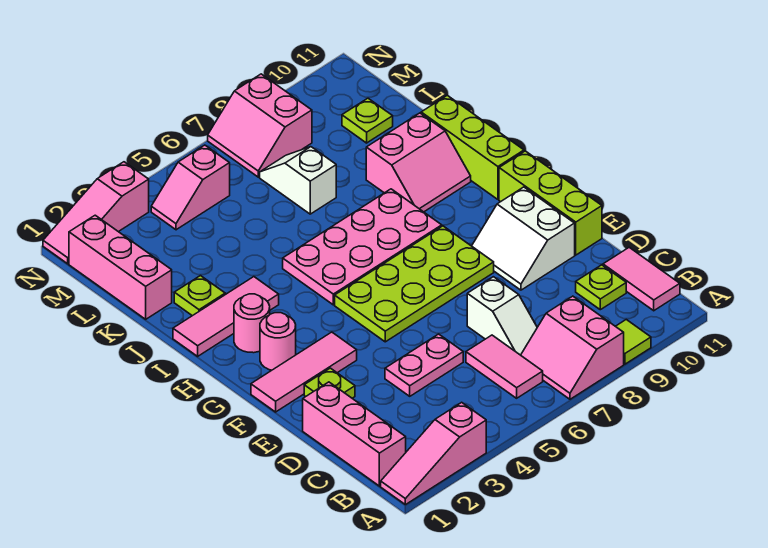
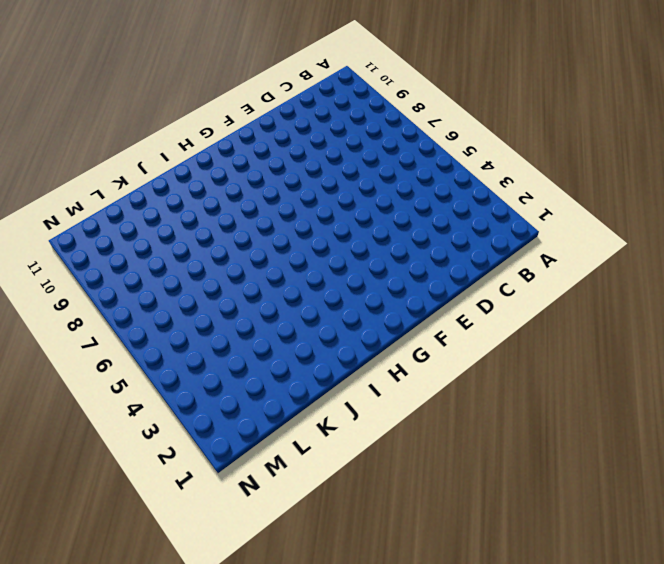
none -> pink slope A1:A3 level 1 top 3
none -> pink slope A7:B8 level 1 top 8
none -> lime tile A9 level 1

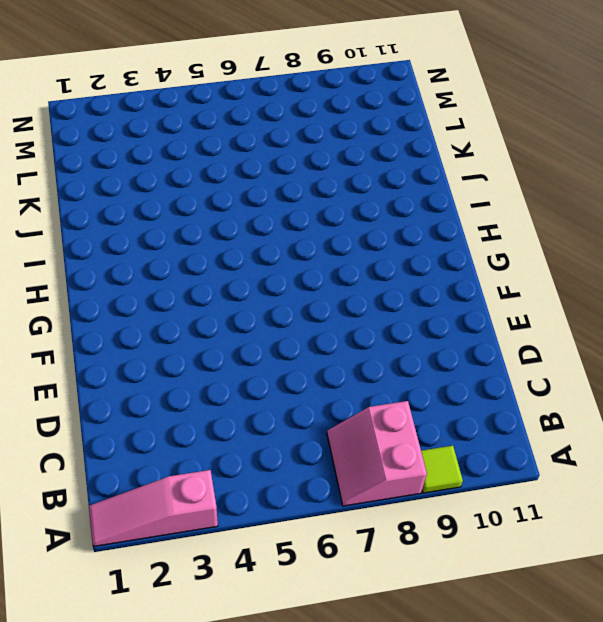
none -> pink brick B1:D1 level 1
none -> pink tile B6:C6 level 1
none -> pink tile B11:C11 level 1

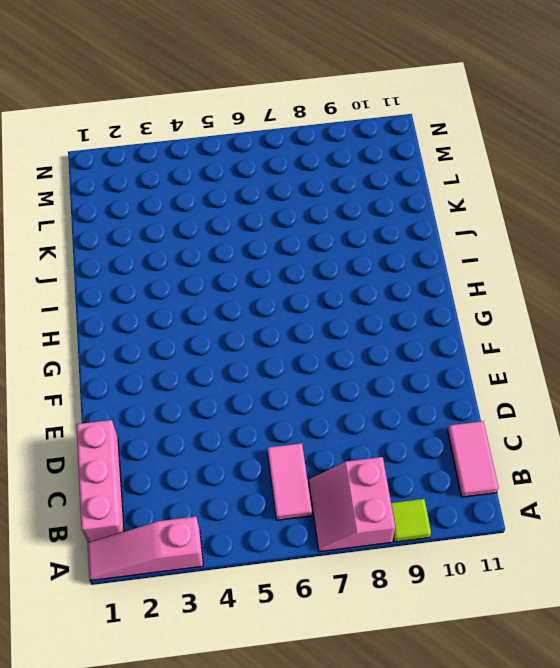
none -> white slope C7:D7 level 1 top D
none -> lime plate C10 level 1
none -> pink plate D4:D5 level 1

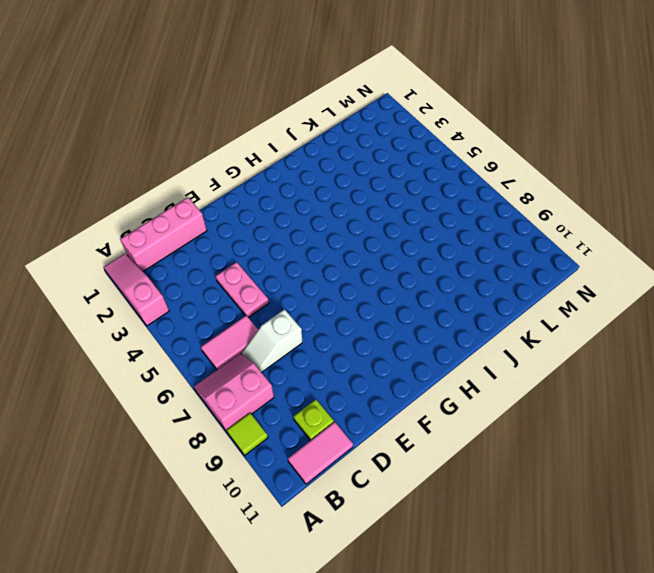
none -> lime plate E2 level 1
none -> white slope E9:F10 level 1 top 10
none -> lime brick E11:G11 level 1

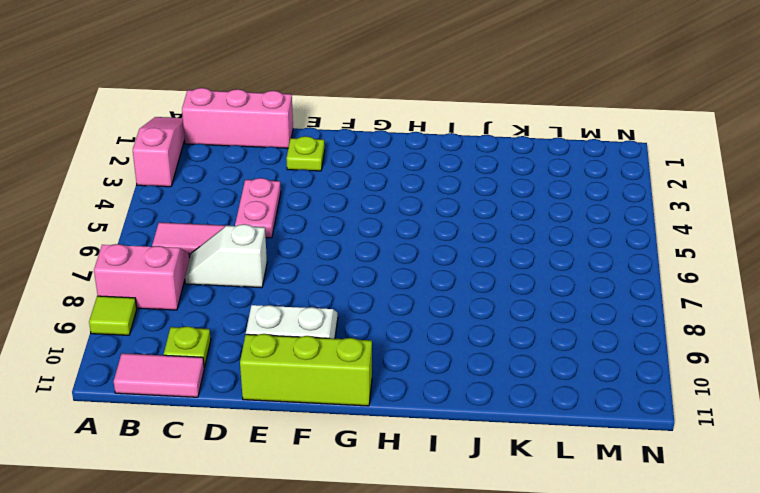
none -> pink tile F1:F3 level 1
none -> lime plate F5:G8 level 1
none -> pink round brick G2 level 1

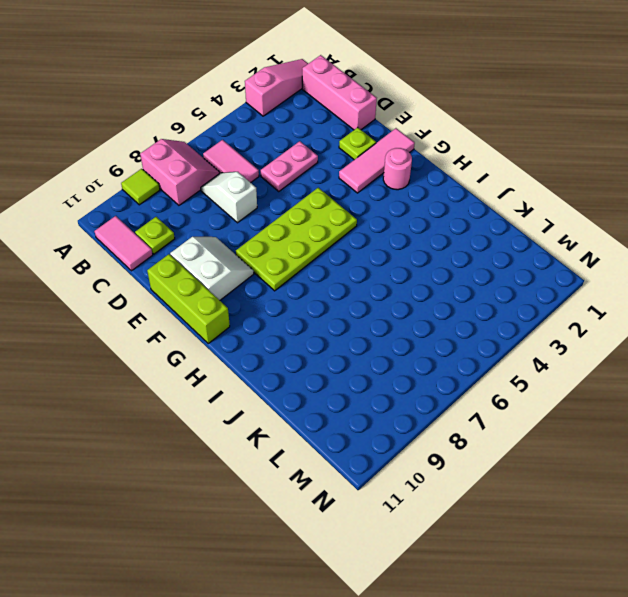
none -> pink round brick H2 level 1
none -> pink plate H5:I8 level 1
none -> lime brick H11:J11 level 1

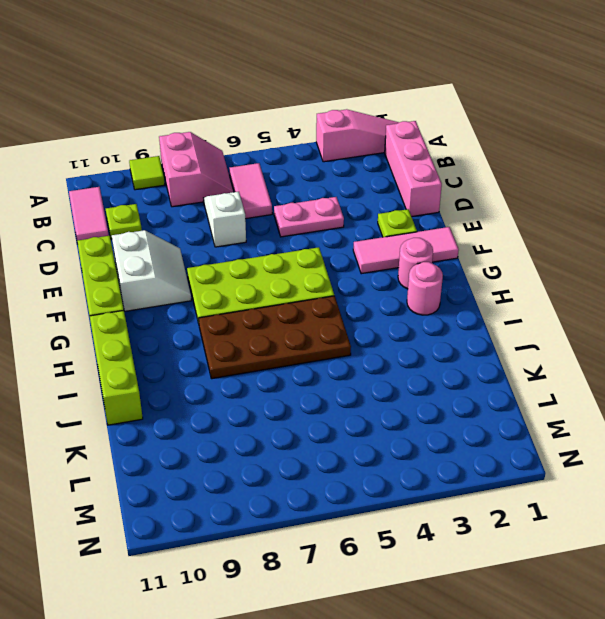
brown plate H5:I8 level 1 -> pink plate H5:I8 level 1
none -> pink tile I1:I3 level 1
none -> pink slope I9:J10 level 1 top J
none -> lime plate J2 level 1

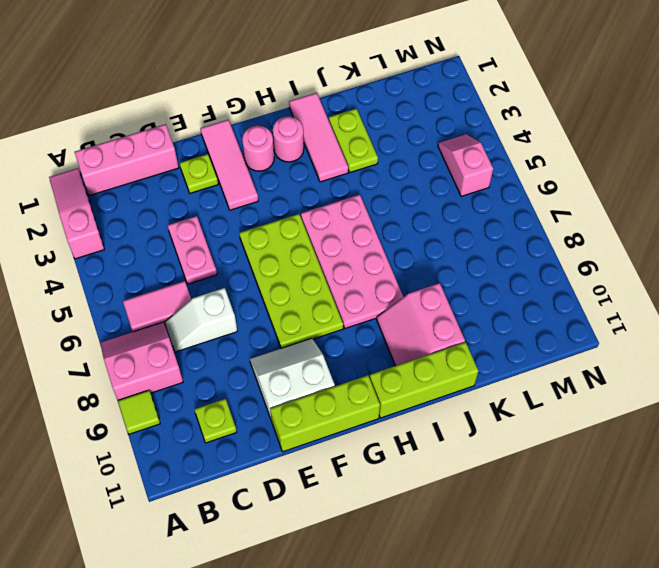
lime plate J2:J3 level 1 -> lime plate J2 level 1
none -> pink tile B11:C11 level 1
none -> pink brick K1:M1 level 1
none -> white slope K7:L7 level 1 top K

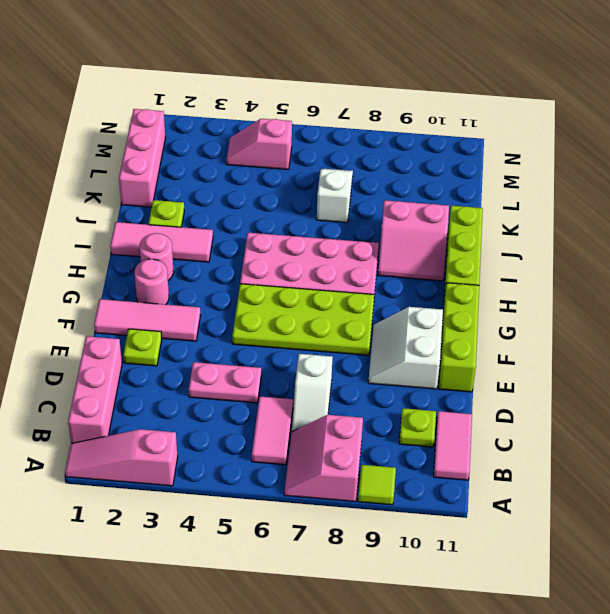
none -> lime plate L10 level 1
none -> pink slope M7:N8 level 1 top 8
none -> pink slope N1:N3 level 1 top 3

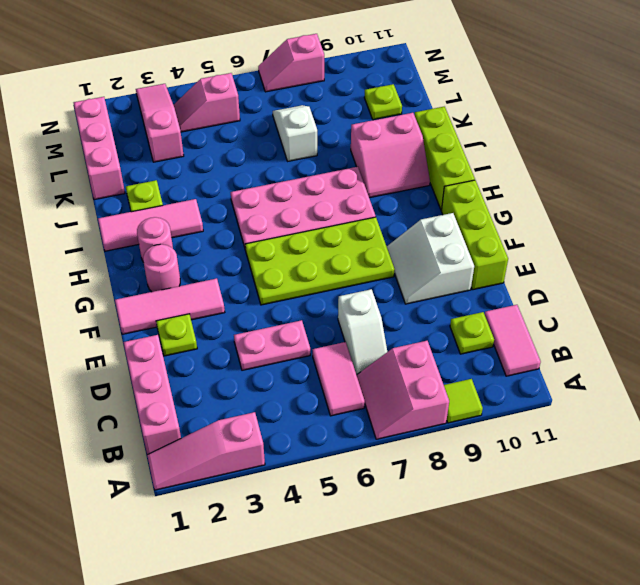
pink slope L3:N3 level 1 top L -> pink slope N1:N3 level 1 top 3
pink slope N7:N8 level 1 top 8 -> pink slope M7:N8 level 1 top 8

